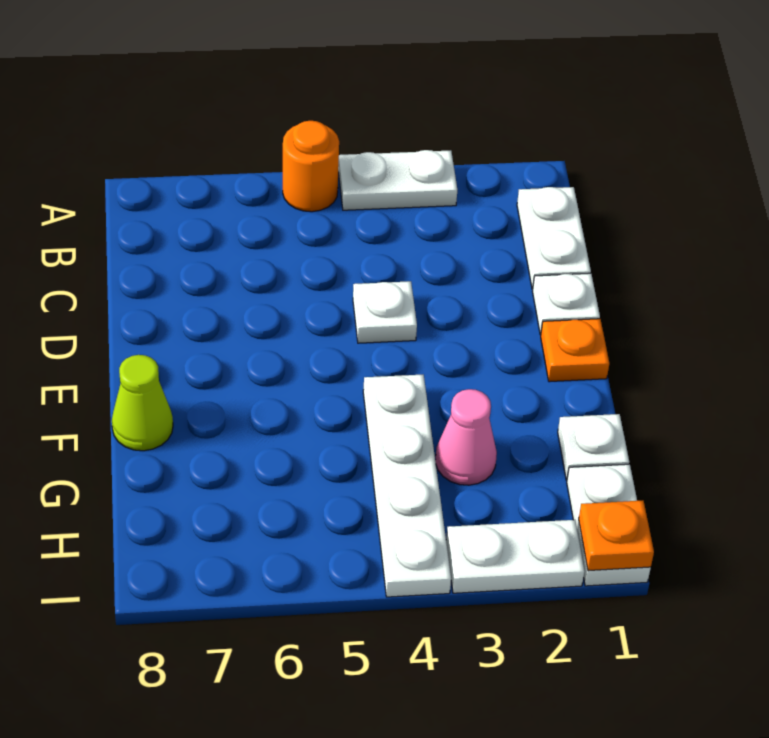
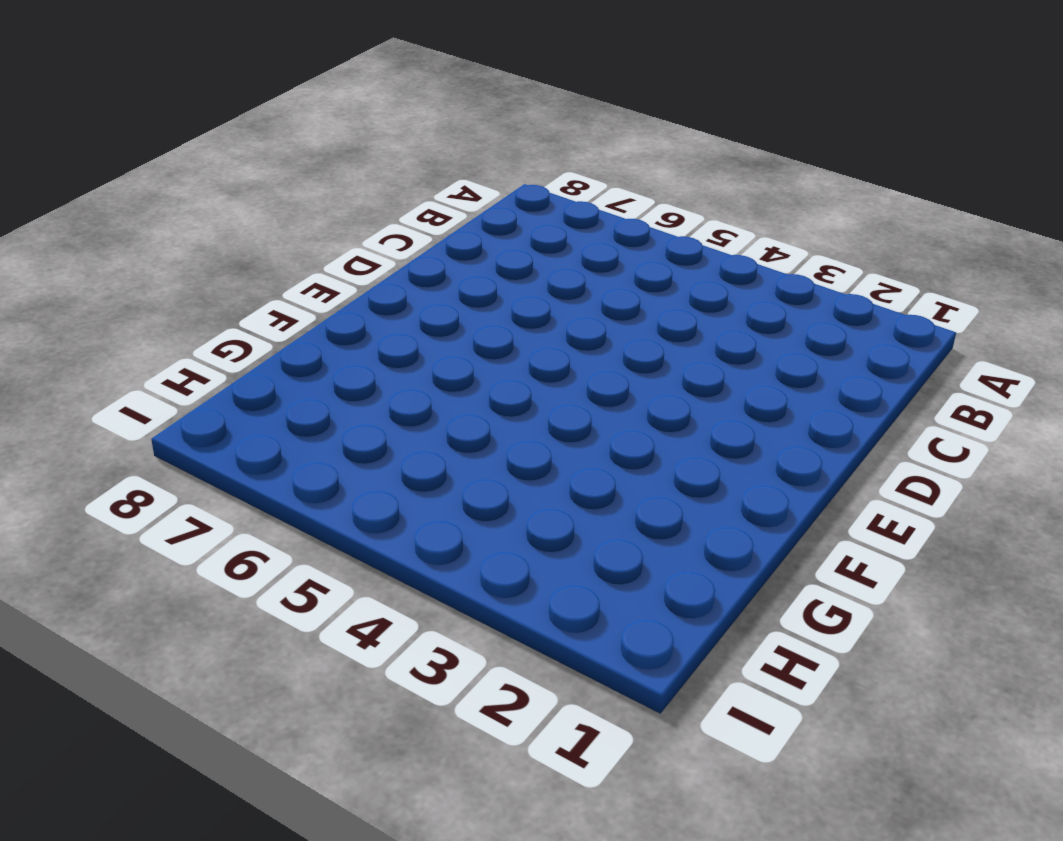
none -> white plate A3:A4 level 1
none -> orange round brick A5 level 1
none -> white plate B1:C1 level 1

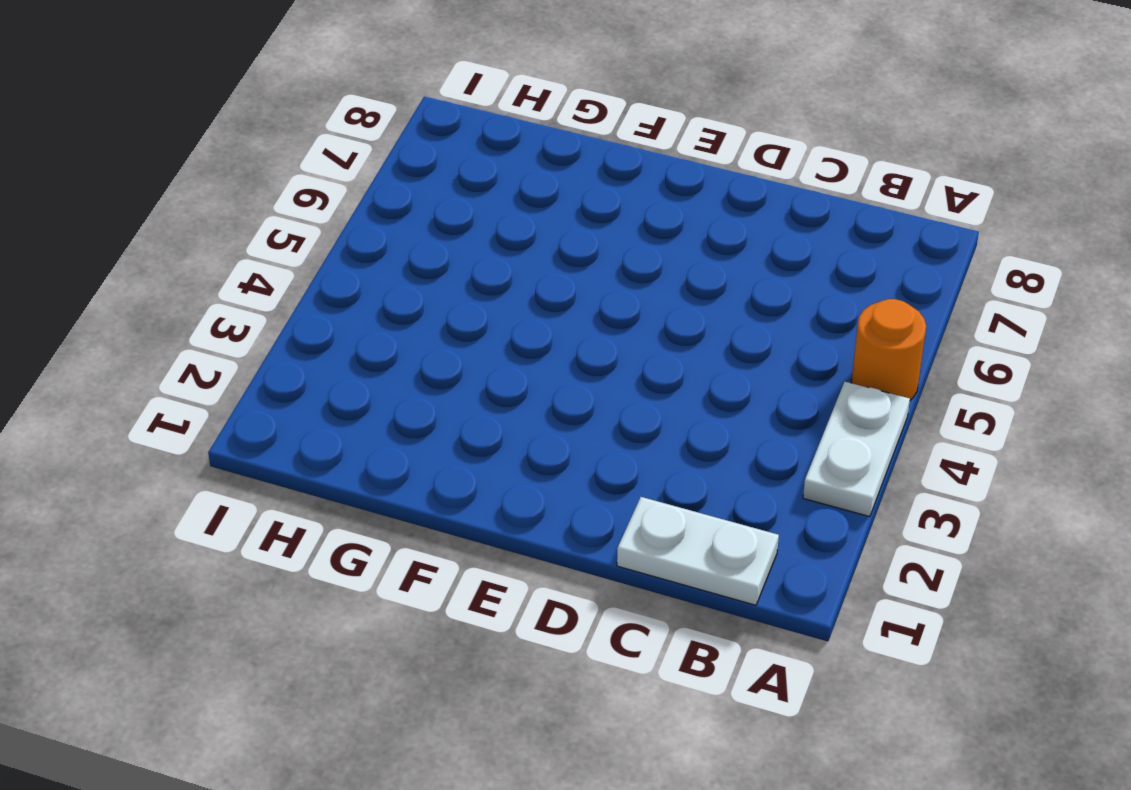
none -> white plate D1 level 1
none -> white plate D4 level 1
none -> orange plate E1 level 1

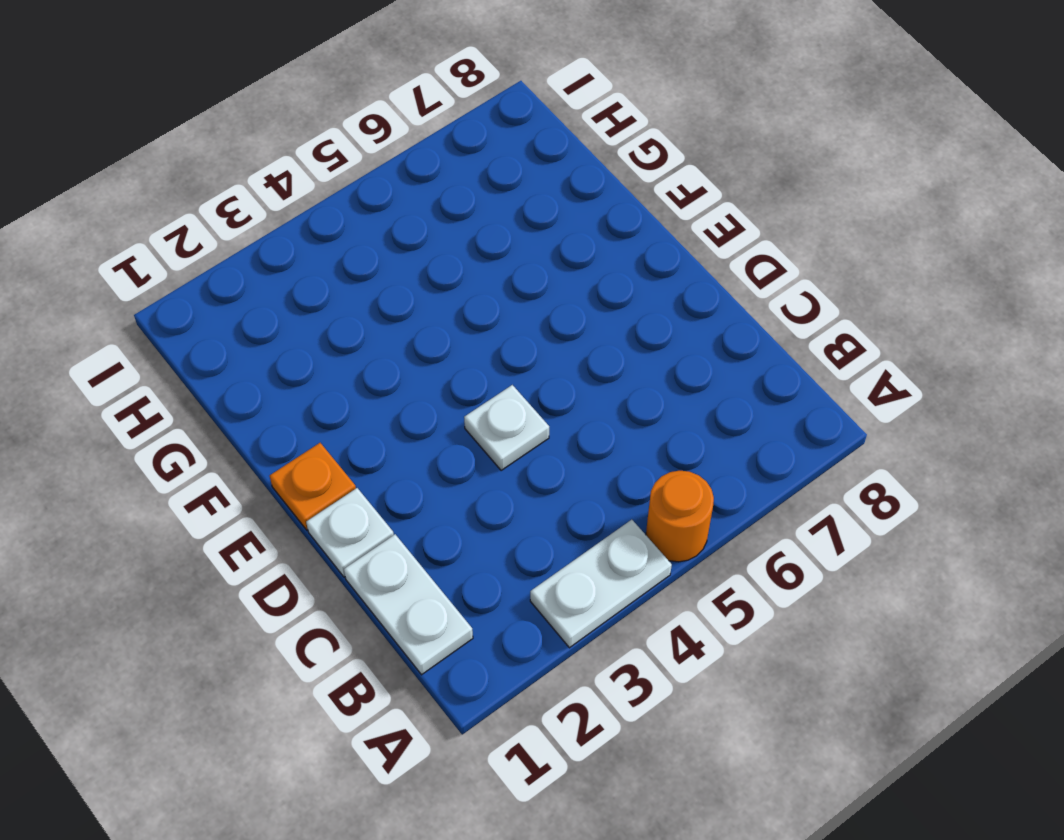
none -> white plate F4:I4 level 1
none -> lime cone F8 level 1
none -> white plate G1 level 1

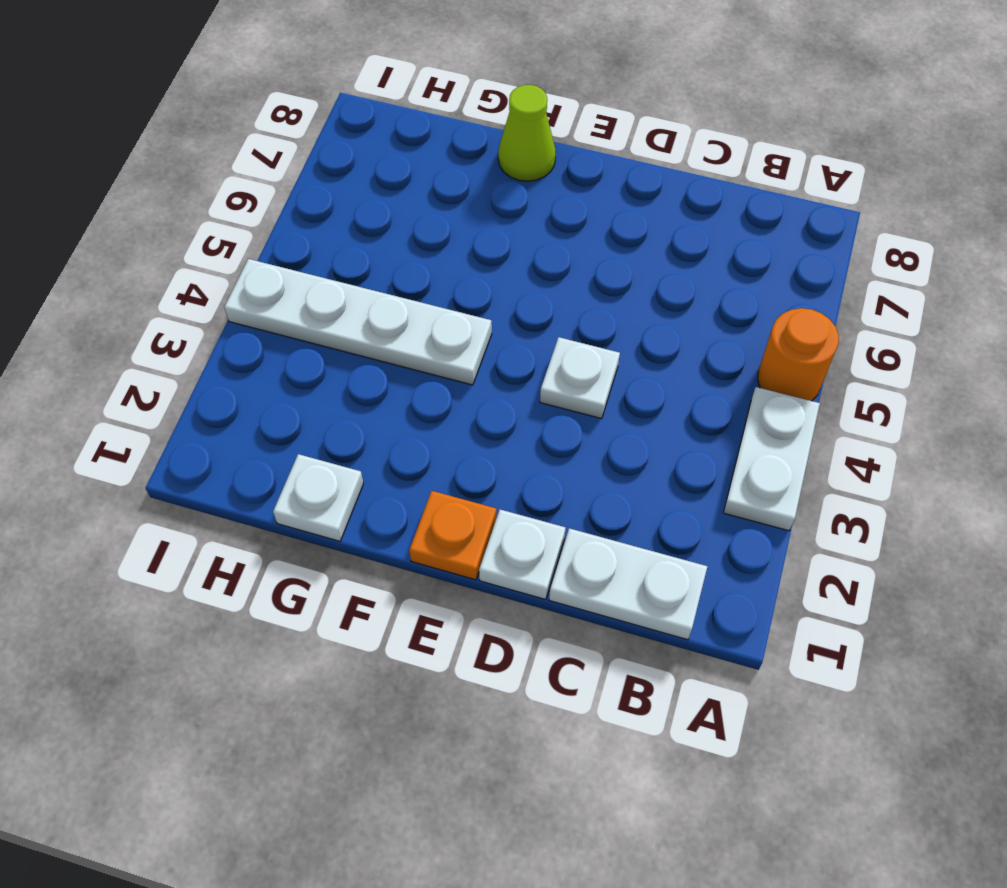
none -> pink cone G3 level 1
none -> white plate H1:I1 level 1
none -> white plate I2:I3 level 1

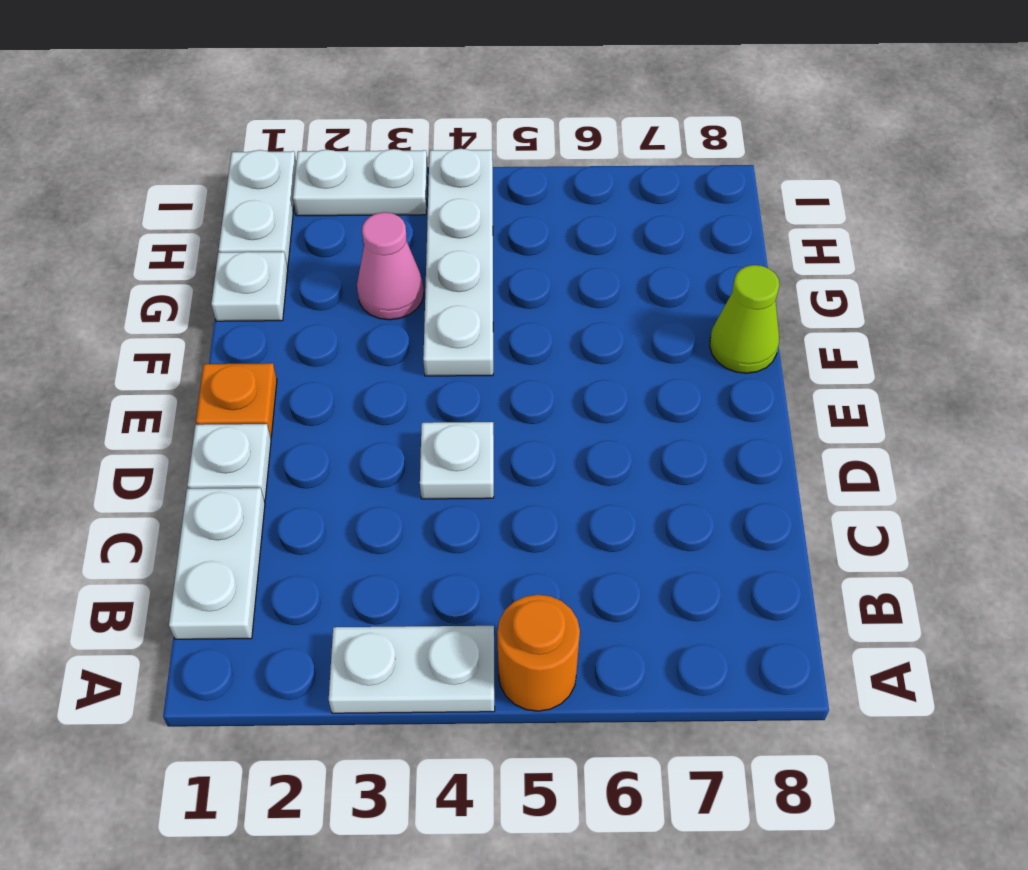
none -> orange plate I1 level 2

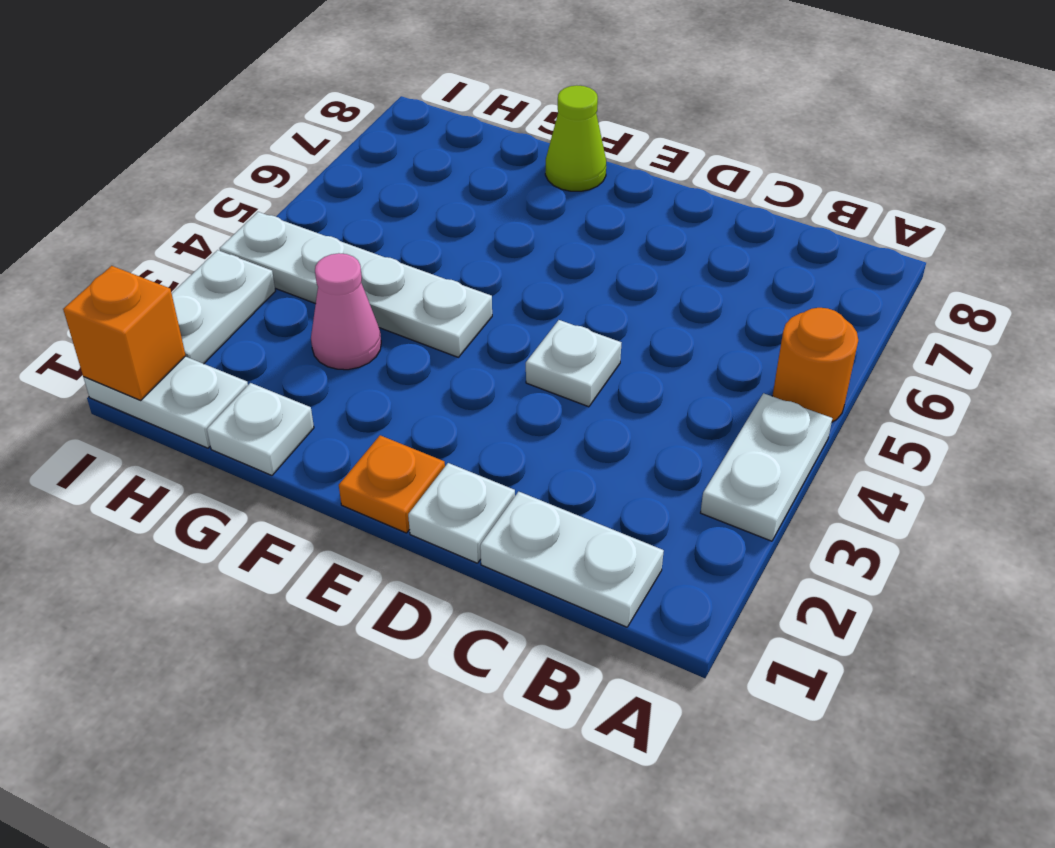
orange brick I1 level 2 -> orange plate I1 level 2

